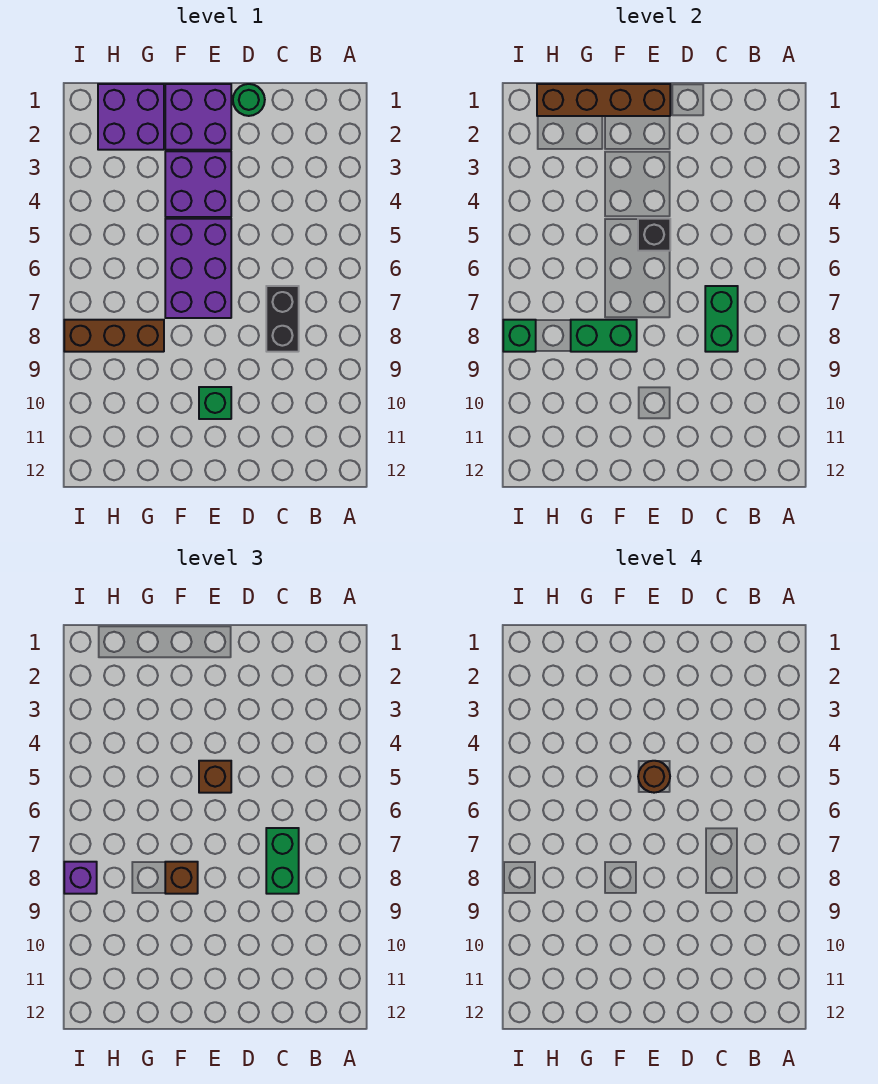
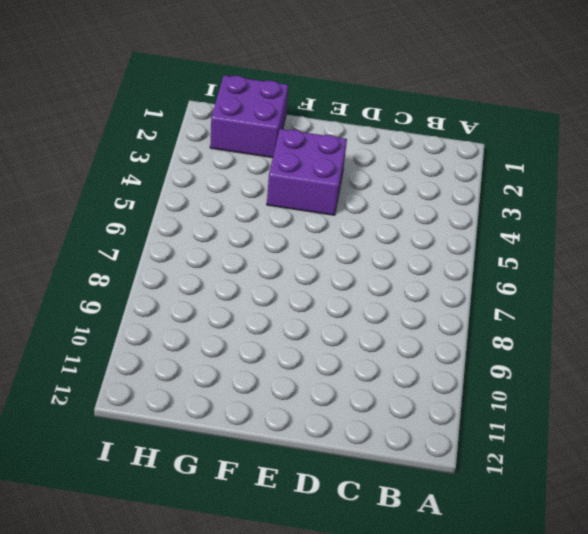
none -> black brick C7:C8 level 1
none -> green round brick D1 level 1
none -> purple brick E1:F2 level 1

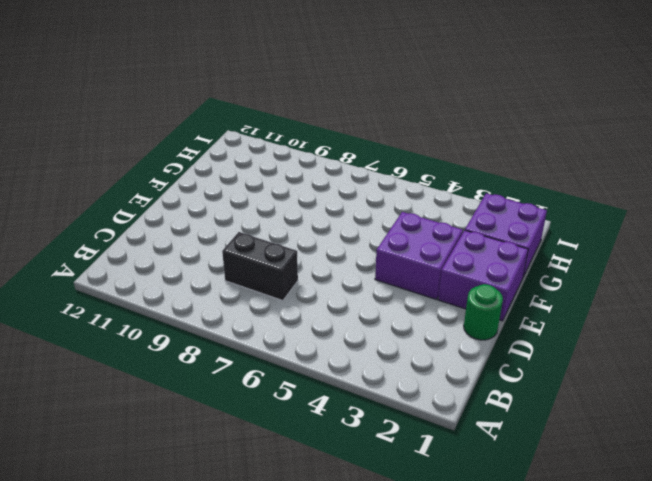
none -> purple brick E5:F7 level 1
none -> green brick E10 level 1
none -> brown brick G8:I8 level 1

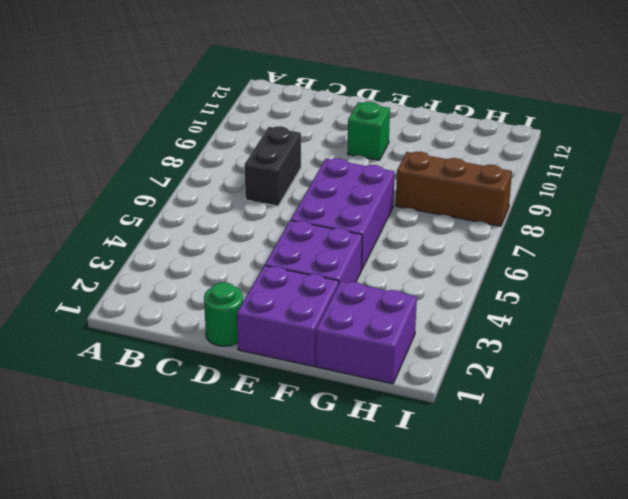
none -> green brick C7:C8 level 2
none -> brown brick E1:H1 level 2
none -> black brick E5 level 2

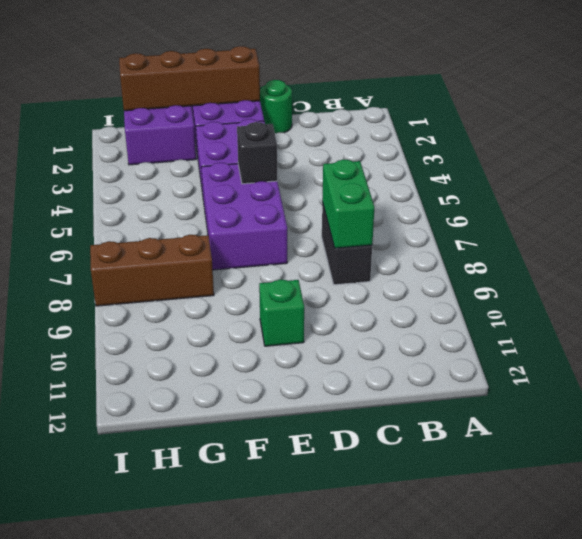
none -> green brick F8:G8 level 2
none -> green brick I8 level 2
none -> green brick C7:C8 level 3

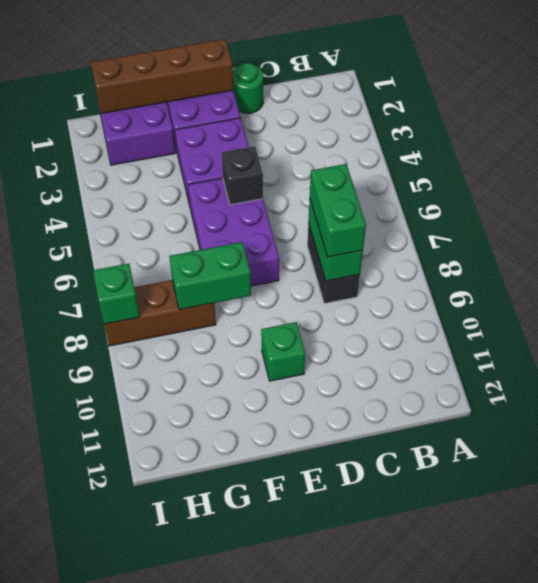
none -> brown brick E5 level 3
none -> brown brick F8 level 3
none -> purple brick I8 level 3

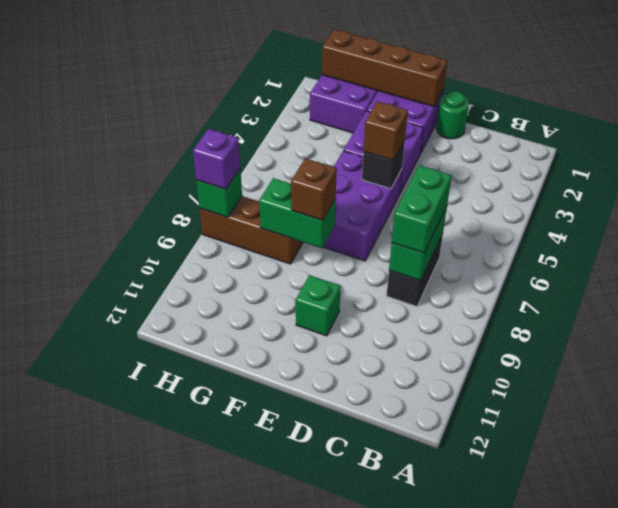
none -> brown round brick E5 level 4

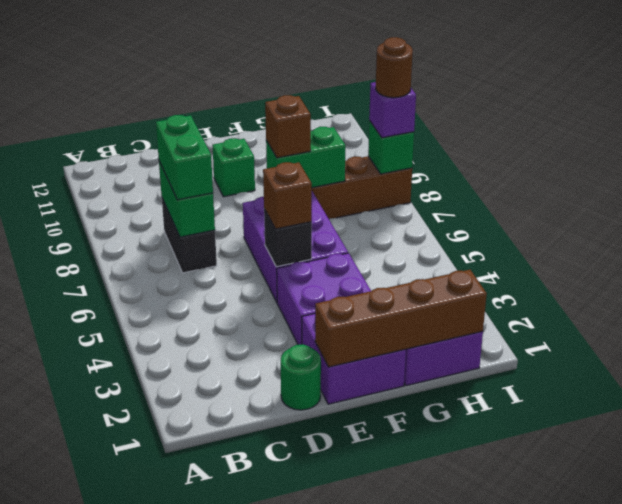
brown round brick I8 level 4 -> brown round brick E5 level 4

